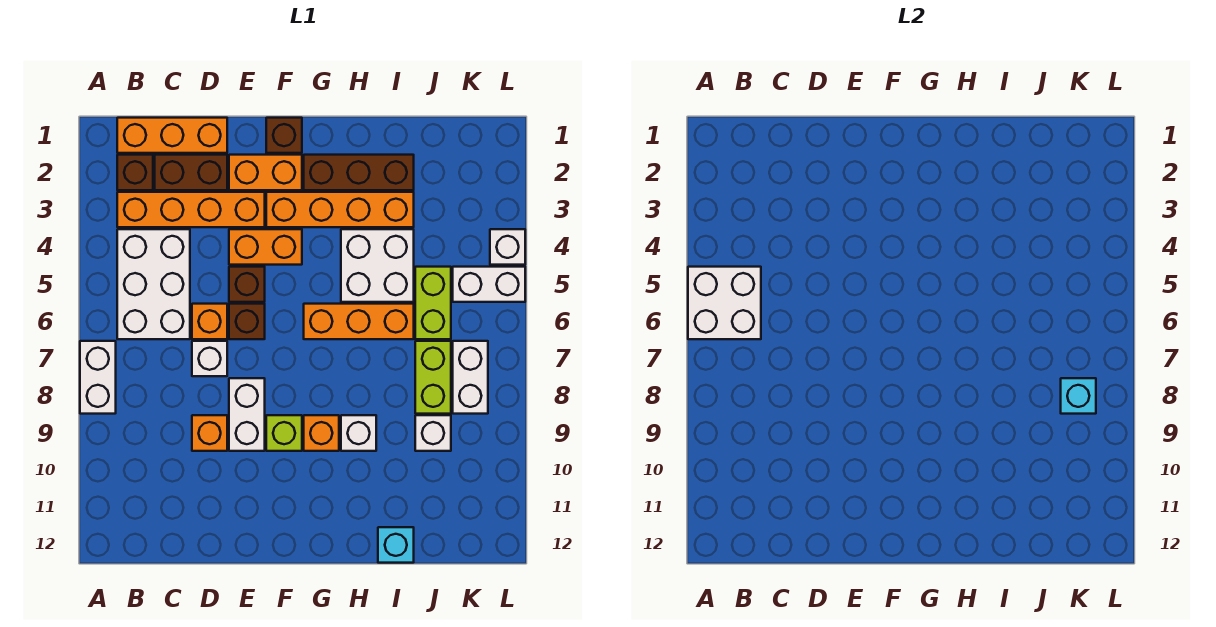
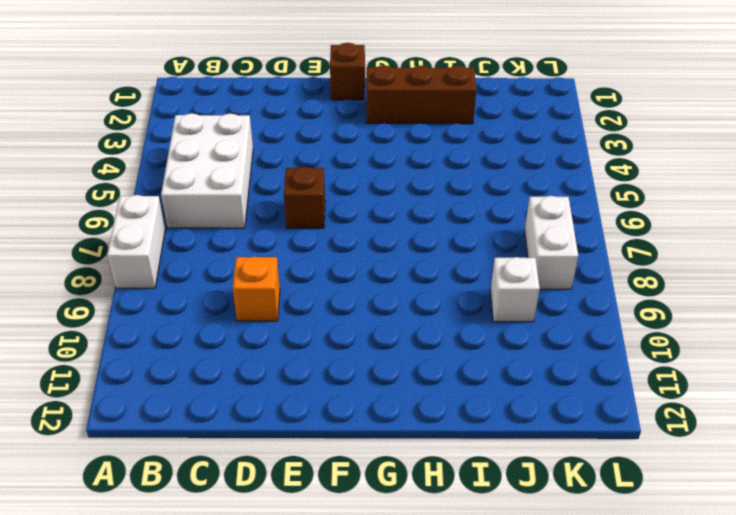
none -> orange brick B1:D1 level 1
none -> brown brick B2 level 1
none -> orange brick B3:E3 level 1
none -> brown brick C2:D2 level 1

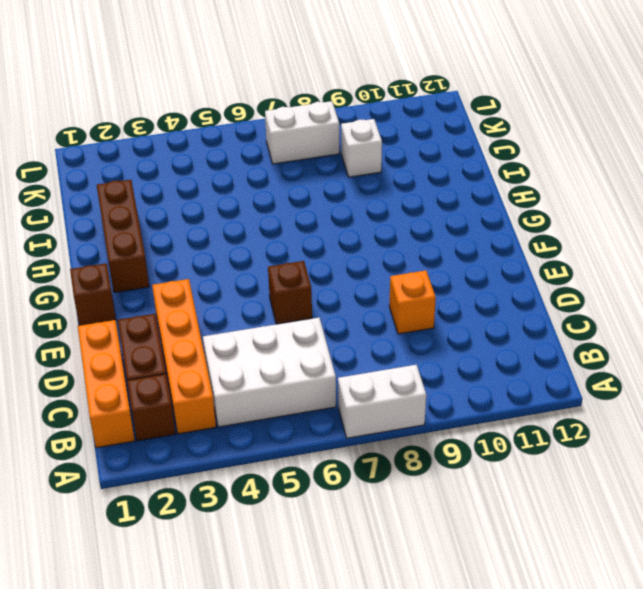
none -> orange brick D6 level 1
none -> white brick D7 level 1
none -> orange brick E2:F2 level 1
none -> orange brick E4:F4 level 1

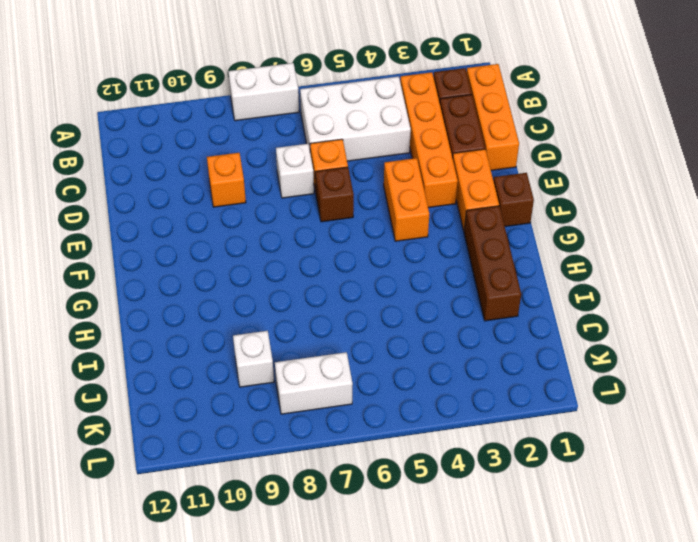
none -> brown brick E5 level 1
none -> white brick E8:E9 level 1
none -> orange brick F3:I3 level 1
none -> lime brick F9 level 1

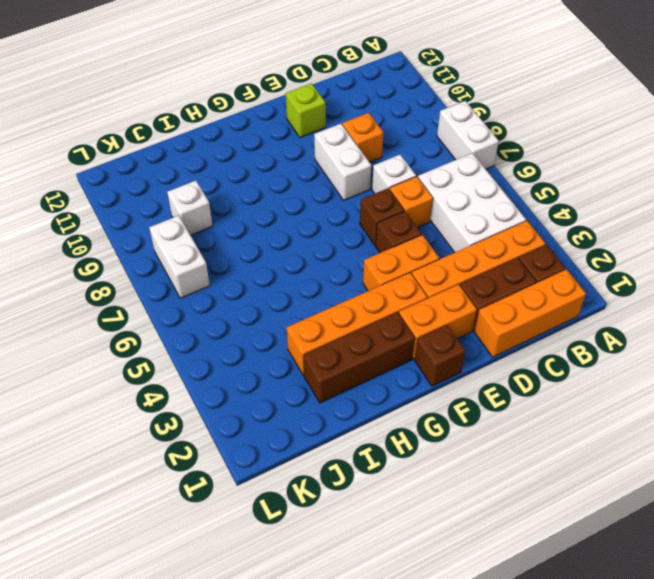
lime brick E11 level 1 -> lime brick F9 level 1
none -> orange brick G6:I6 level 1
none -> orange brick G9 level 1
none -> white brick H4:I5 level 1
none -> white brick H9 level 1

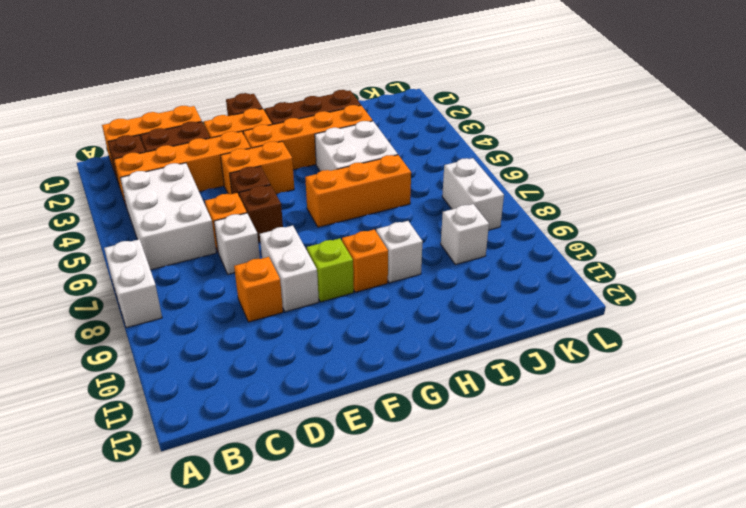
none -> cyan brick I12 level 1
none -> lime brick J5:J6 level 1
none -> lime brick J7:J8 level 1
none -> white brick K5:L5 level 1

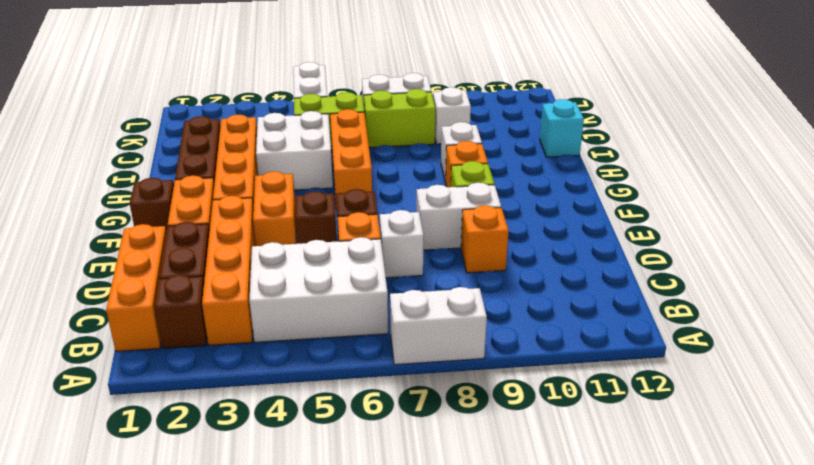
none -> white brick L4 level 1
none -> white brick A5:B6 level 2
none -> cyan brick K8 level 2

